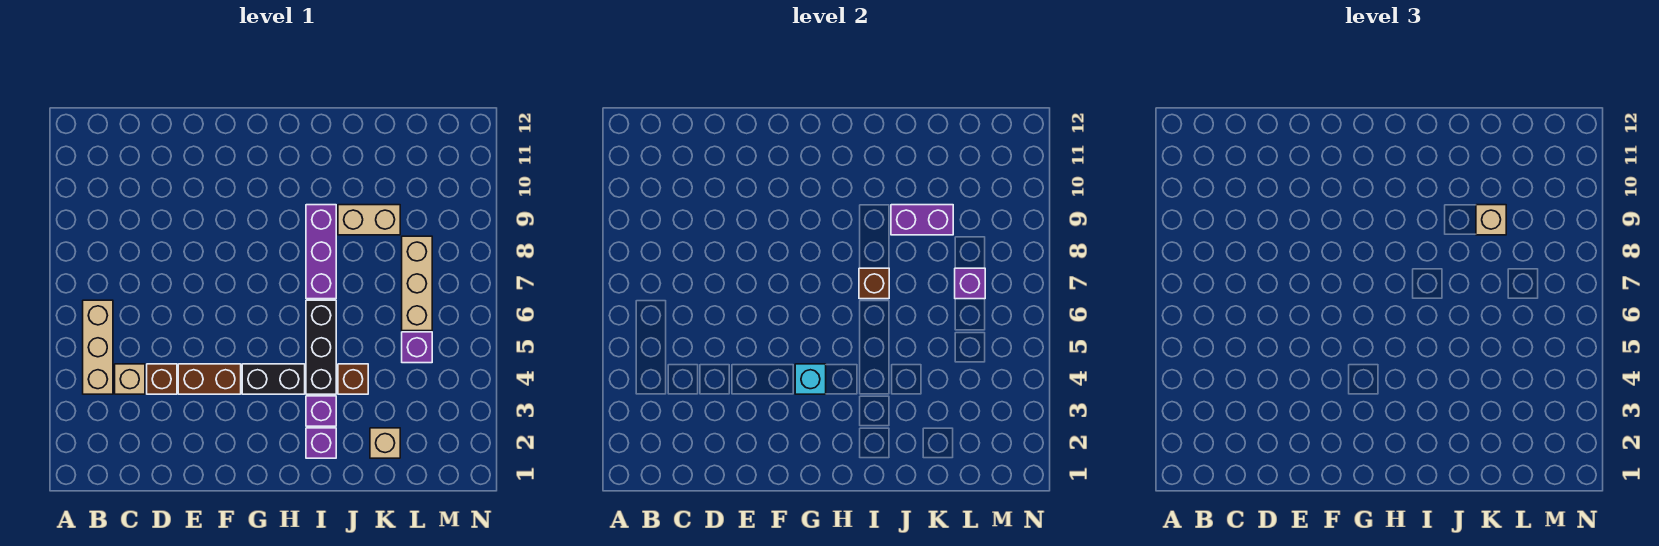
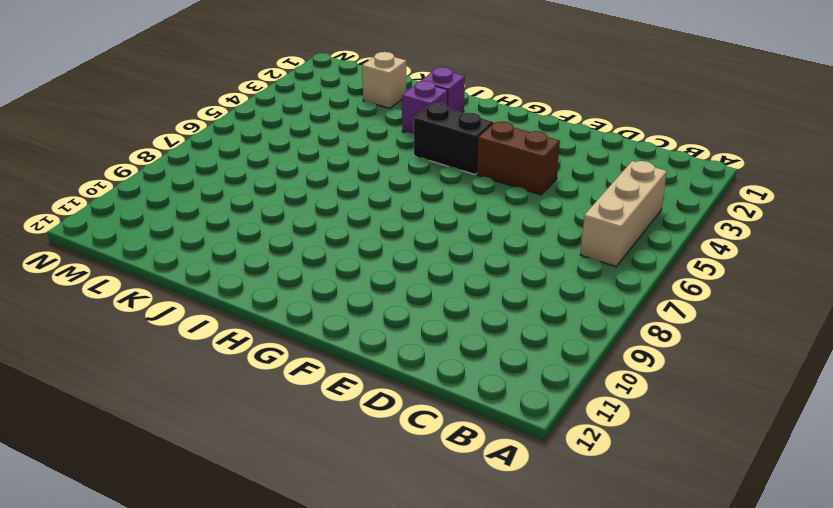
none -> tan brick C4 level 1
none -> brown brick D4 level 1
none -> black brick I4:I6 level 1

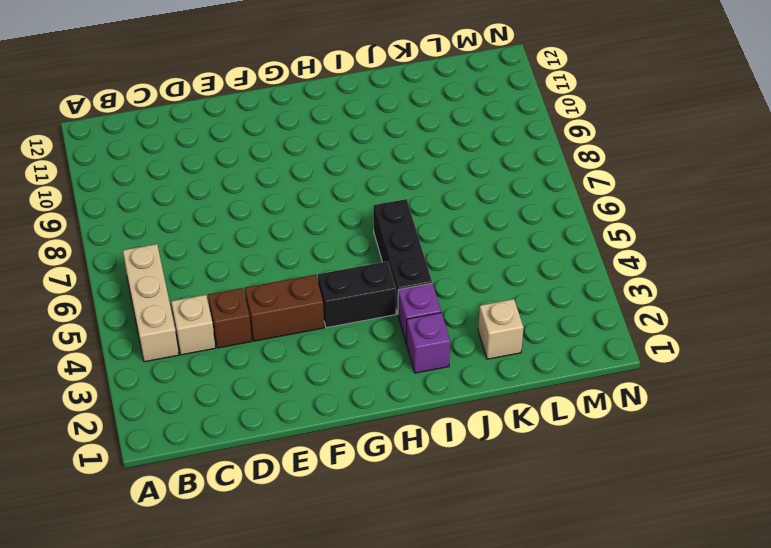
none -> purple brick I7:I9 level 1
none -> brown brick J4 level 1
none -> tan brick J9:K9 level 1

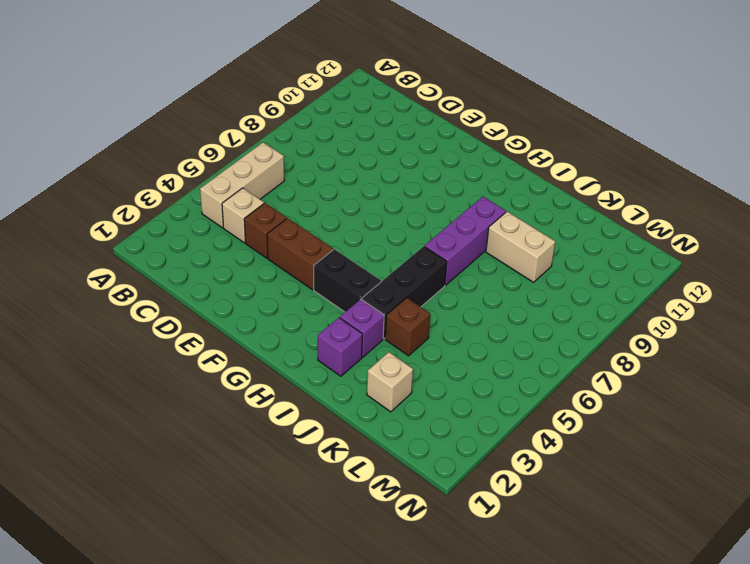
none -> purple brick L5 level 1
none -> tan brick L6:L8 level 1
none -> cyan brick G4 level 2

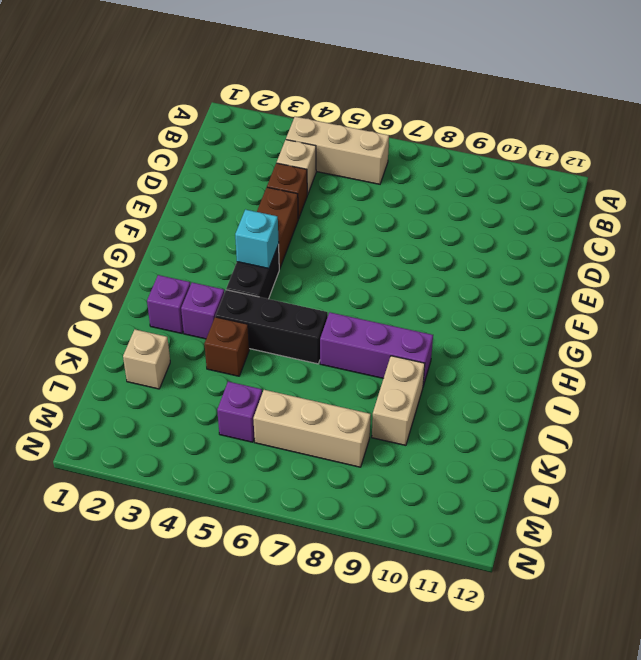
none -> brown brick I7 level 2
none -> purple brick J9:K9 level 2
none -> purple brick L7 level 2

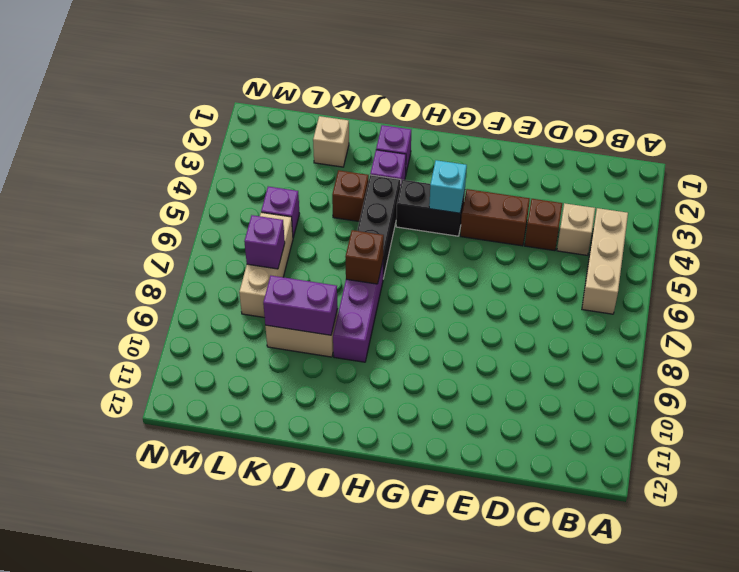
none -> tan brick K9 level 3

